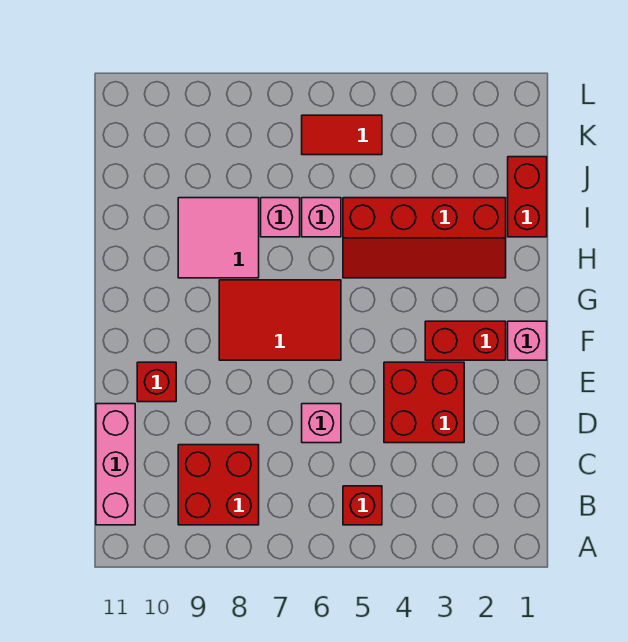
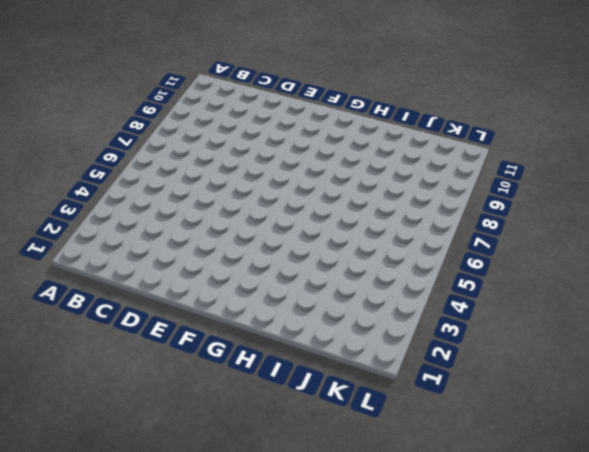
none -> red brick B5 level 1
none -> red brick B8:C9 level 1
none -> pink brick B11:D11 level 1

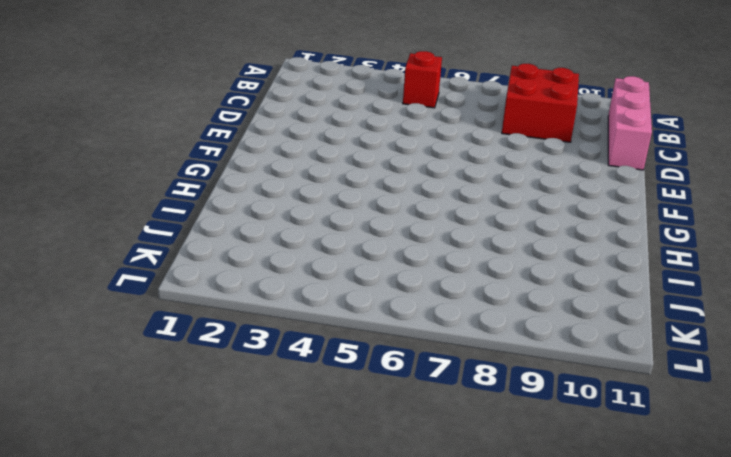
none -> red brick D3:E4 level 1
none -> pink brick D6 level 1
none -> red brick E10 level 1

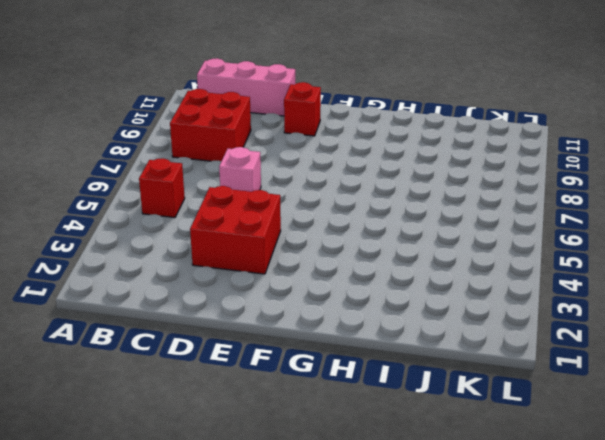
none -> pink brick F1 level 1
none -> red brick F2:F3 level 1
none -> red tile F6:G8 level 1

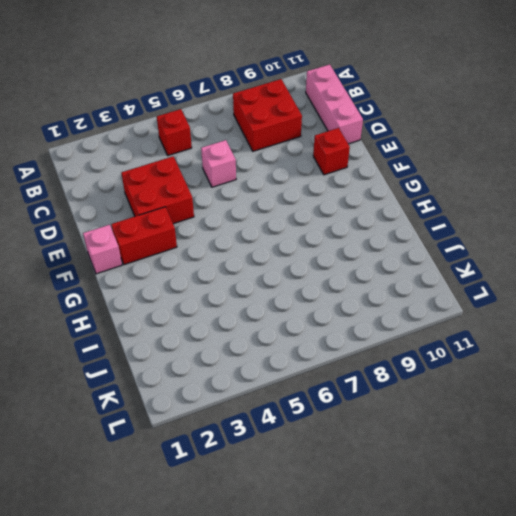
none -> red tile F6:G8 level 1
none -> red slope H2:I5 level 1 top I
none -> pink tile H8:I9 level 1

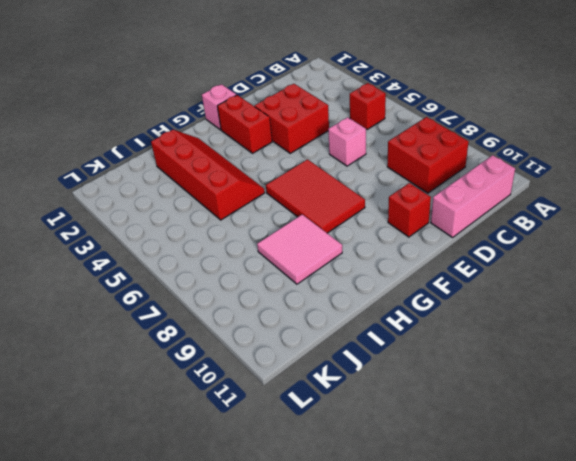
none -> red brick I1:J1 level 1
none -> pink brick I6 level 1
none -> pink brick I7 level 1

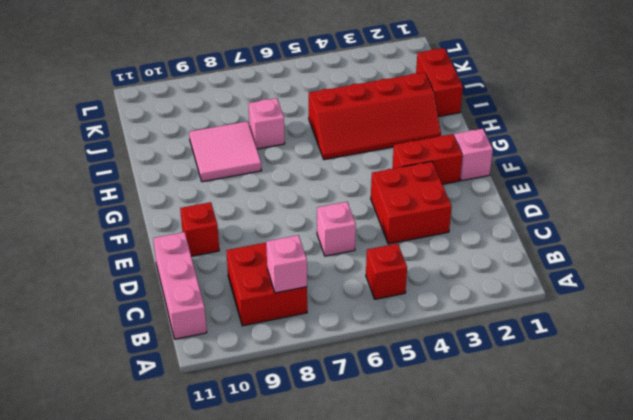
pink brick B8 level 2 -> pink brick I6 level 1
none -> red tile F6:G8 level 1
none -> red tile K5:K6 level 1

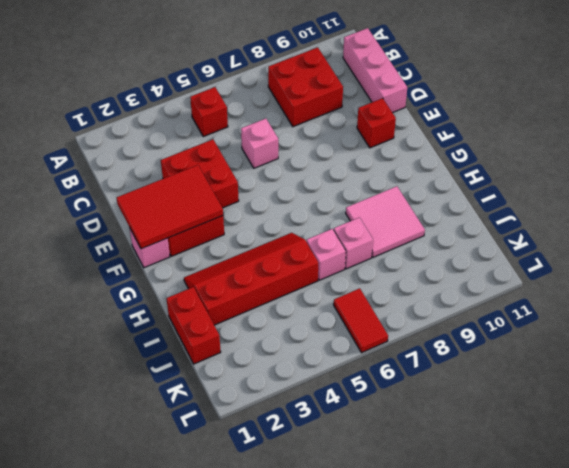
red tile E1:F3 level 2 -> red tile F6:G8 level 1
red tile K6:L6 level 1 -> red tile K5:K6 level 1

